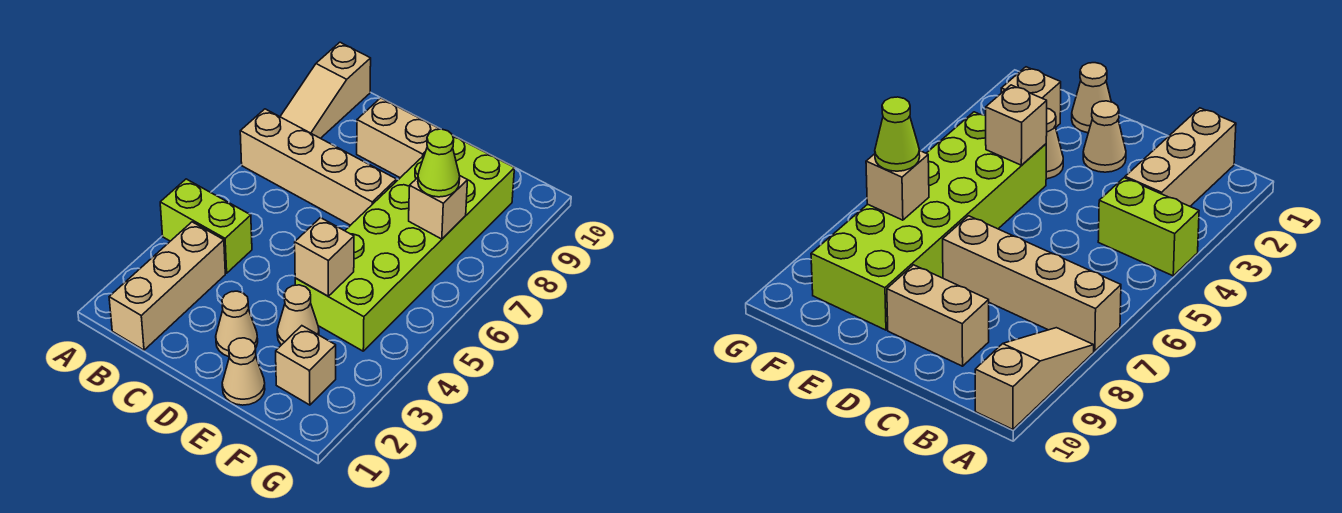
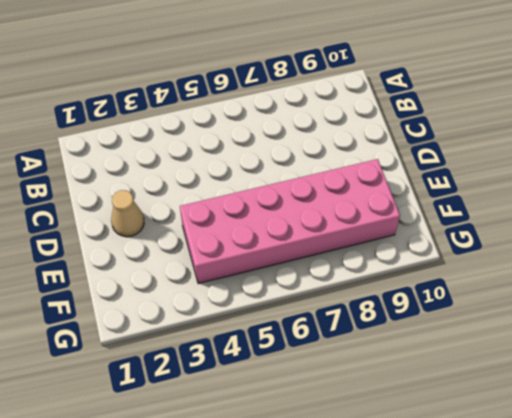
pink brick E4:F9 level 1 -> lime brick E4:F9 level 1
none -> lime brick A4:B4 level 1
none -> tan brick A7:D7 level 1
none -> tan slope A8:A10 level 1 top 10

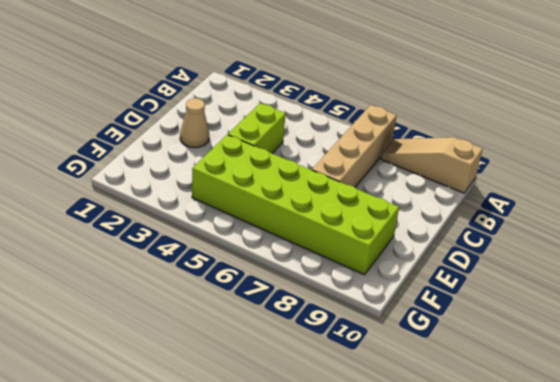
lime brick C4:D4 level 1 -> lime brick A4:B4 level 1
none -> tan brick B1:B3 level 1
none -> tan brick C9:D9 level 1
none -> tan cone E1 level 1

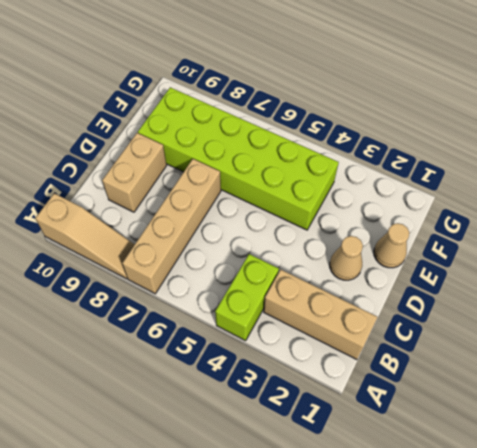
none -> tan cone E3 level 1
none -> tan brick F2 level 1
none -> tan brick E4 level 2

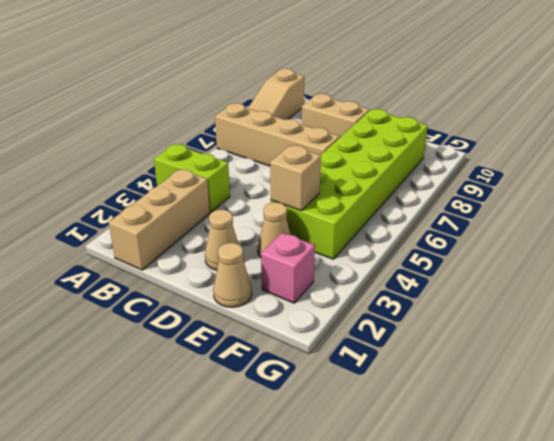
pink brick F2 level 1 -> tan brick F2 level 1
none -> tan brick F7 level 2
none -> lime cone F7 level 3

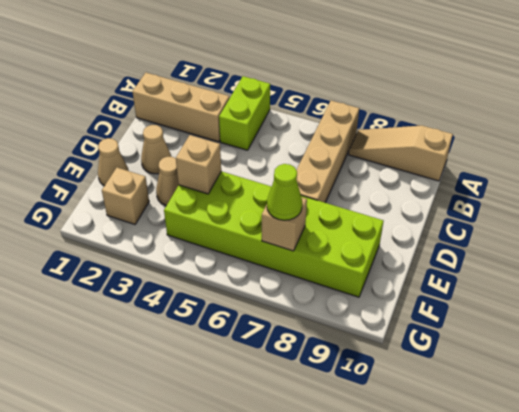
none -> tan brick C9:D9 level 1

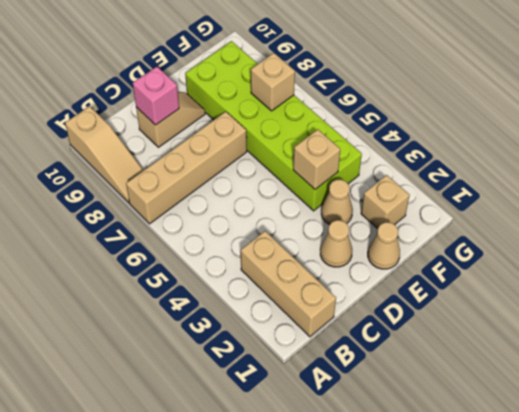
tan slope C9:D9 level 1 top C -> tan brick C9:D9 level 1
pink brick C9 level 2 -> none
none -> lime brick A4:B4 level 1
none -> lime cone F7 level 3

